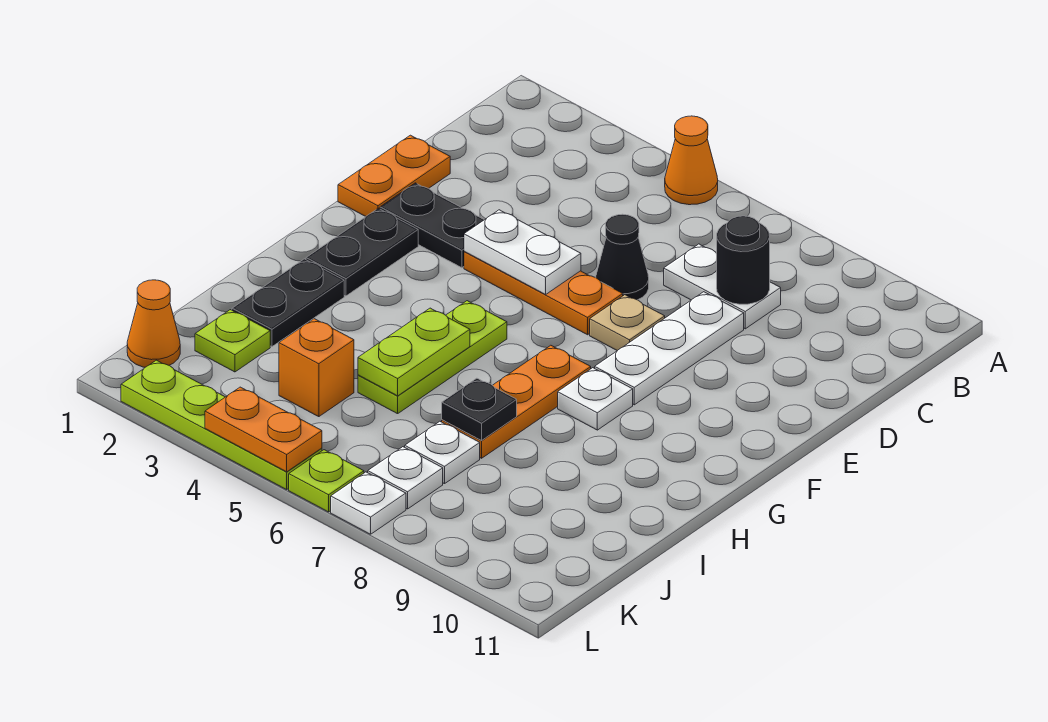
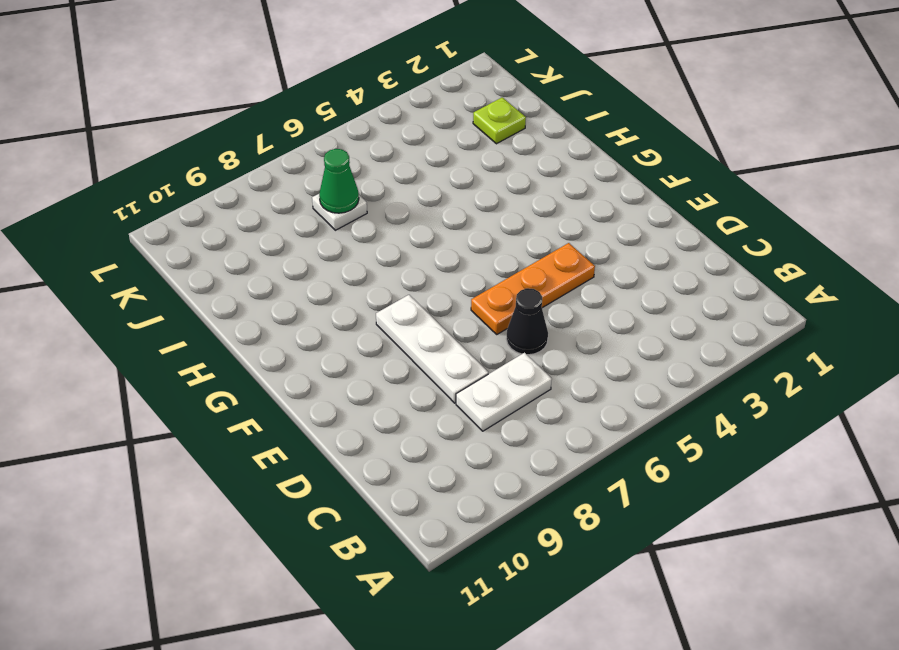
green cone J7 level 2 -> none
none -> orange cone A5 level 1
none -> orange plate D1:E1 level 1
none -> black plate E2:E3 level 1

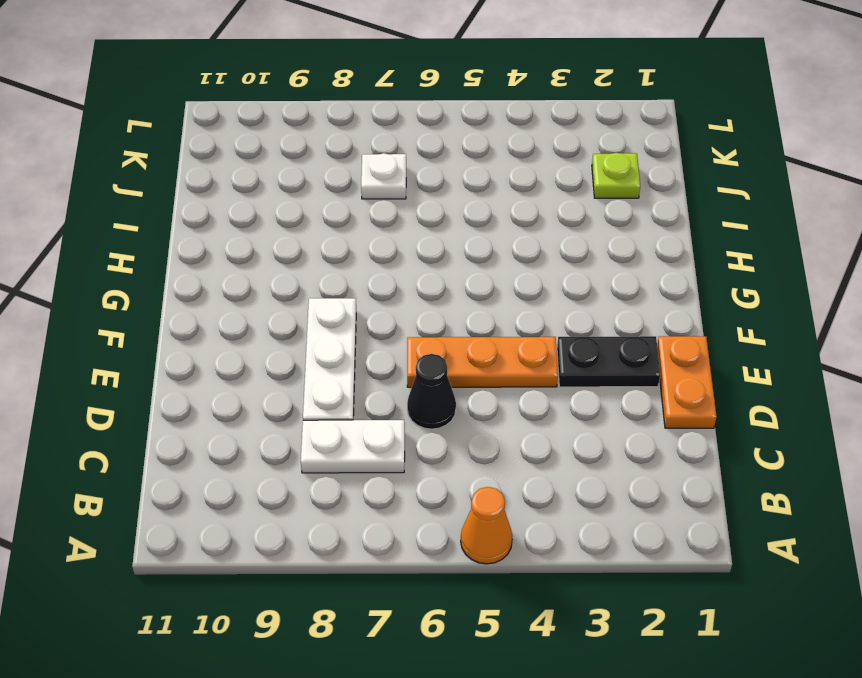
none -> tan plate E7 level 1
none -> black plate F2:G2 level 1
none -> lime plate G5:I5 level 1

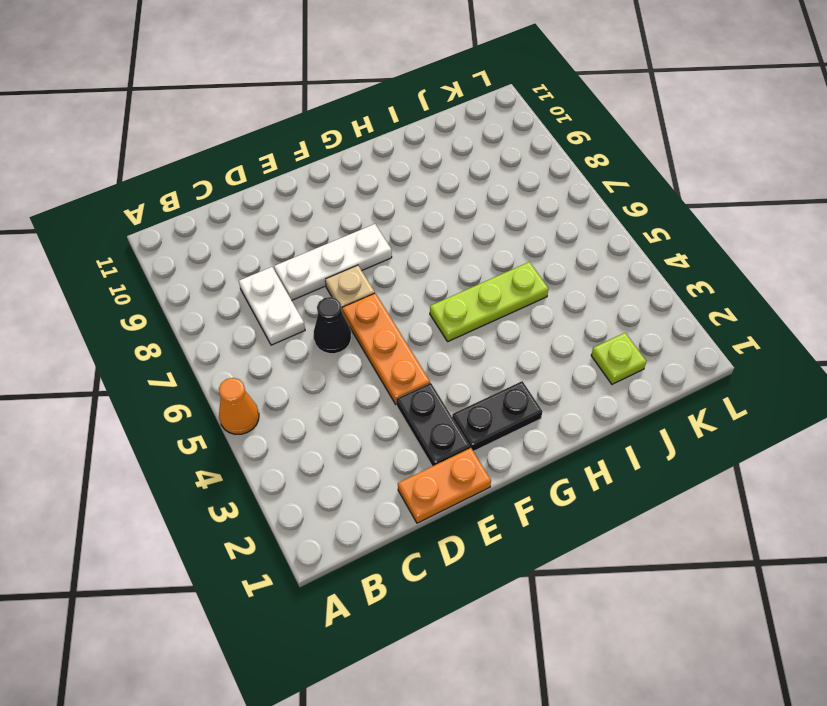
none -> orange plate G7:I7 level 1
none -> white plate G8 level 1
none -> black plate H2:I2 level 1

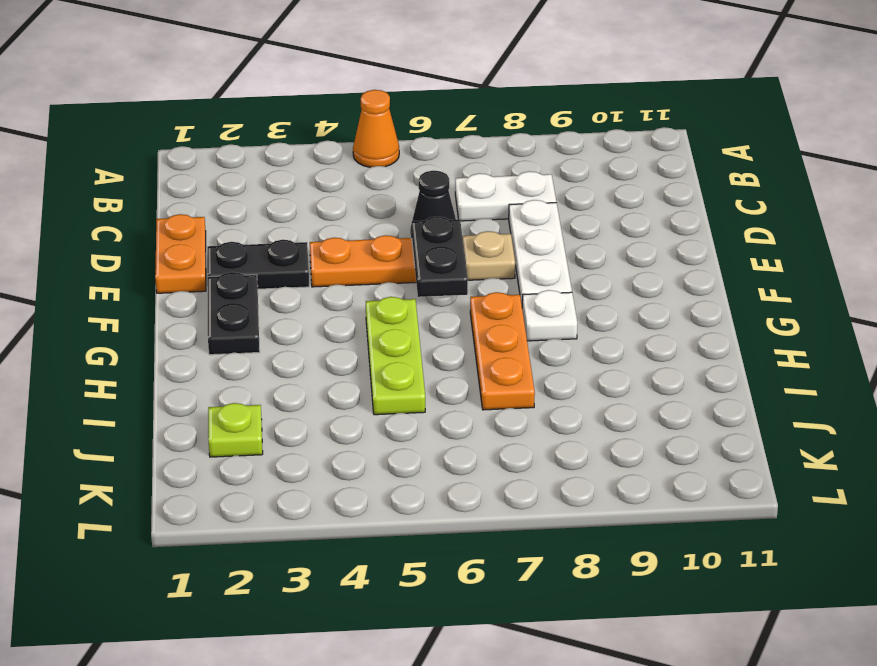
black plate E6:F6 level 2 -> black plate H2:I2 level 1
none -> orange brick J4 level 1
none -> white plate J7 level 1
none -> orange cone K1 level 1

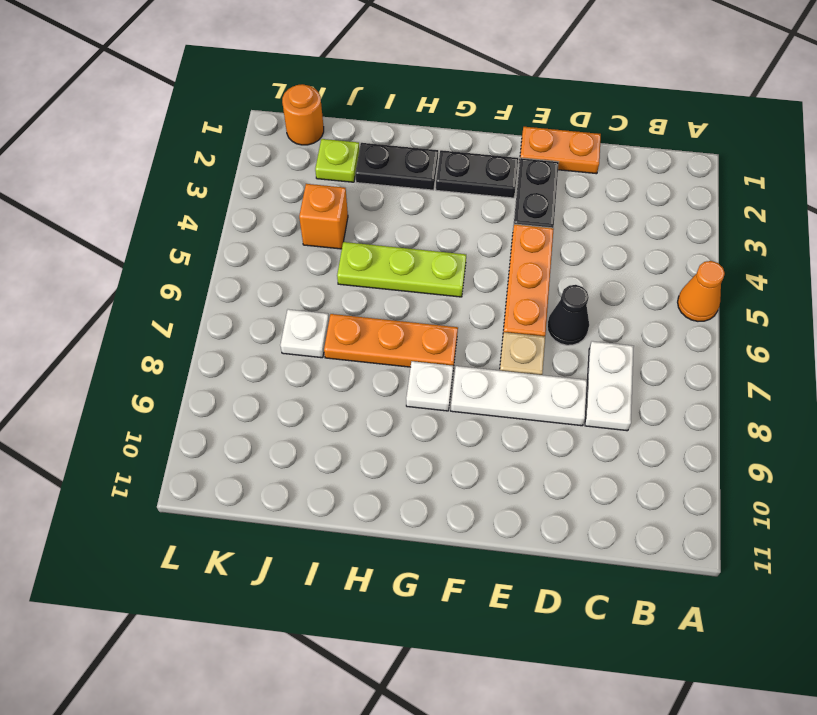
orange round brick K1 level 1 -> orange cone K1 level 1
none -> white plate K7 level 1
none -> lime plate L2:L5 level 1
none -> lime plate L6 level 1

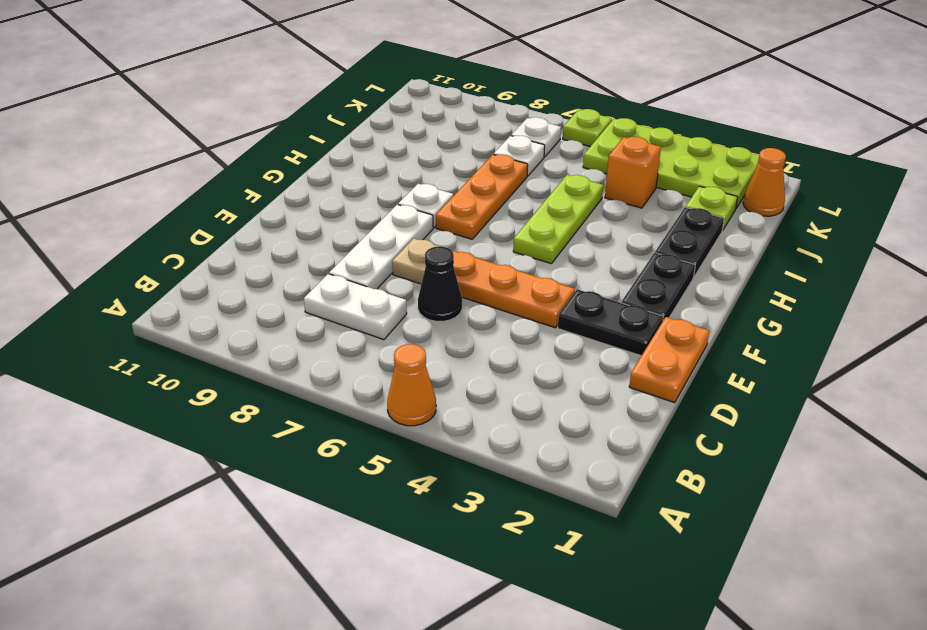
lime plate K2:L5 level 1 -> lime plate L2:L5 level 1
none -> white plate L7 level 1
none -> black round brick C8 level 2
none -> white plate E4:E5 level 2

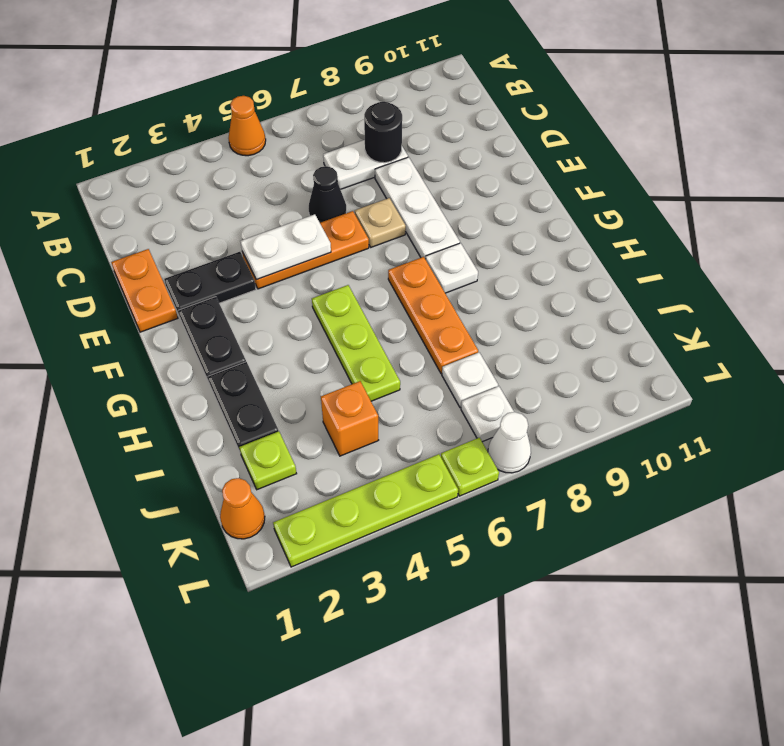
white cone L7 level 1 -> white plate L7 level 1
none -> lime plate H5:I5 level 2
none -> black plate I7 level 2
none -> orange plate L4:L5 level 2

